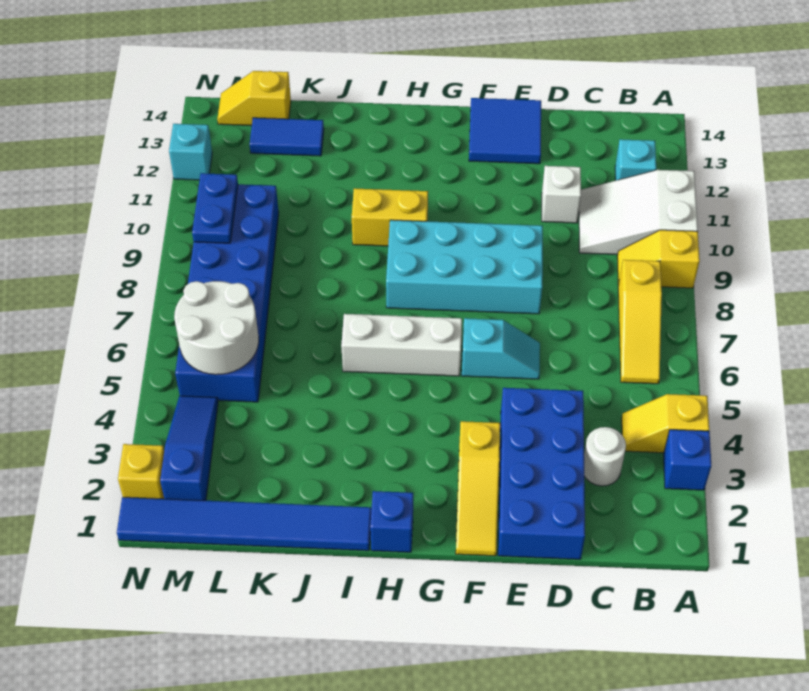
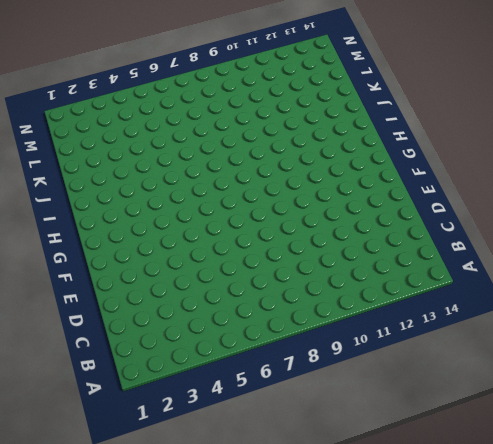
none -> blue brick A3 level 1
none -> yellow slope A4:B4 level 1 top A
none -> yellow slope A9:B9 level 1 top A

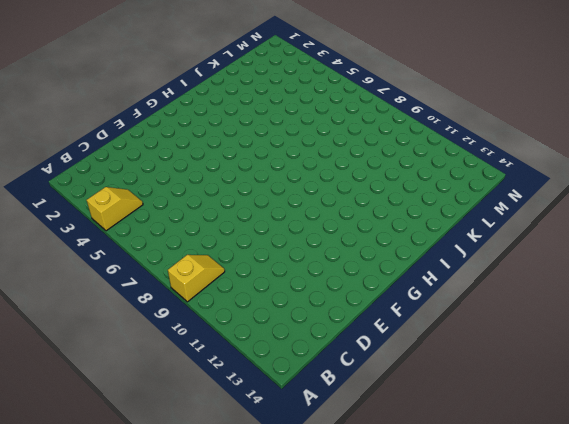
none -> blue brick A3 level 1
none -> white slope A10:C11 level 1 top A
none -> yellow slope B6:B8 level 1 top 8

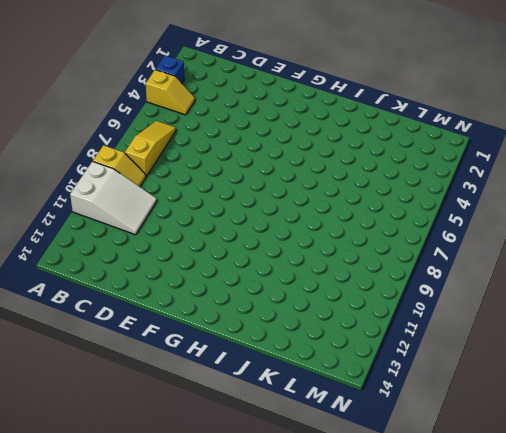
none -> cyan brick B12 level 1
none -> white round brick C3 level 1
none -> blue brick D1:E4 level 1

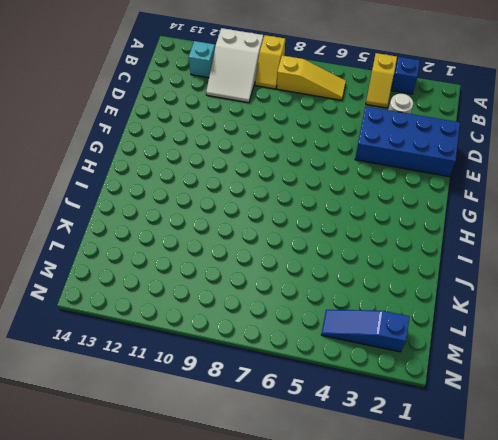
none -> white brick D11 level 1
none -> cyan slope E6:F6 level 1 top F
none -> cyan brick E8:H9 level 1

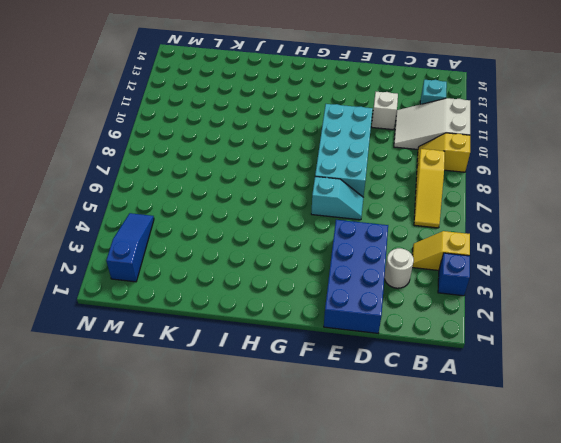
cyan brick E7:F10 level 1 -> cyan brick E8:H9 level 1
none -> blue tile E13:F14 level 1
none -> yellow slope F1:F3 level 1 top 3
none -> white brick G6:I6 level 1

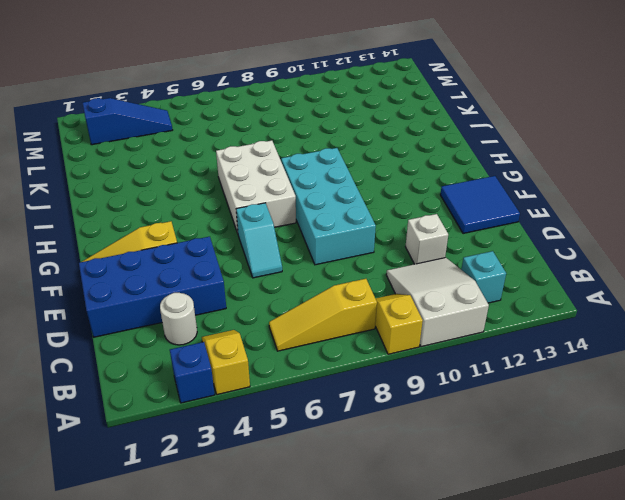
white brick G6:I7 level 1 -> white brick G6:I6 level 1
none -> blue brick H1 level 1
none -> yellow brick H10:I10 level 1
none -> blue tile I1:N1 level 1

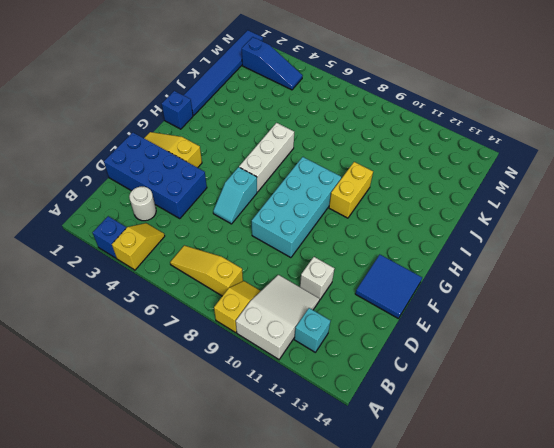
none -> blue tile K13:L13 level 1
none -> blue brick L5:M10 level 1
none -> yellow slope L14:M14 level 1 top L

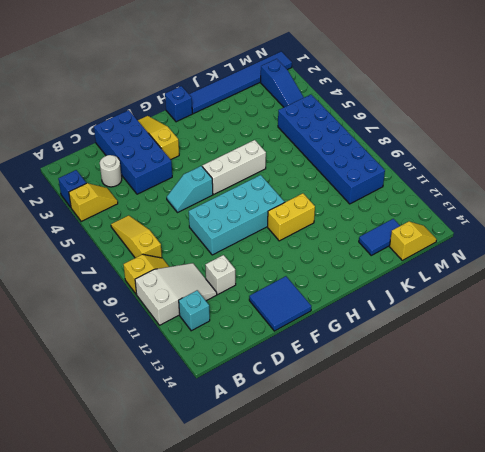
none -> yellow brick N2 level 1
none -> cyan brick N12 level 1
none -> white round brick L5:M6 level 2

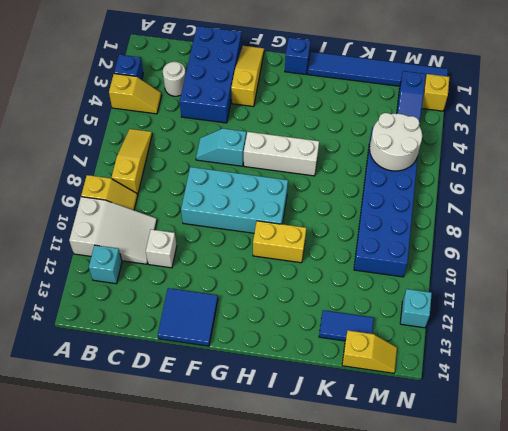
none -> blue plate M9:M10 level 2

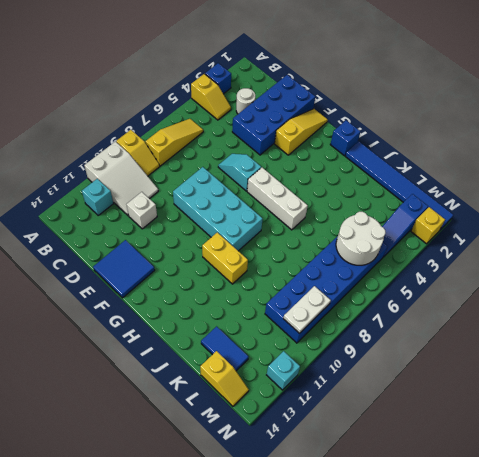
white plate M9:M10 level 2 -> blue plate M9:M10 level 2

